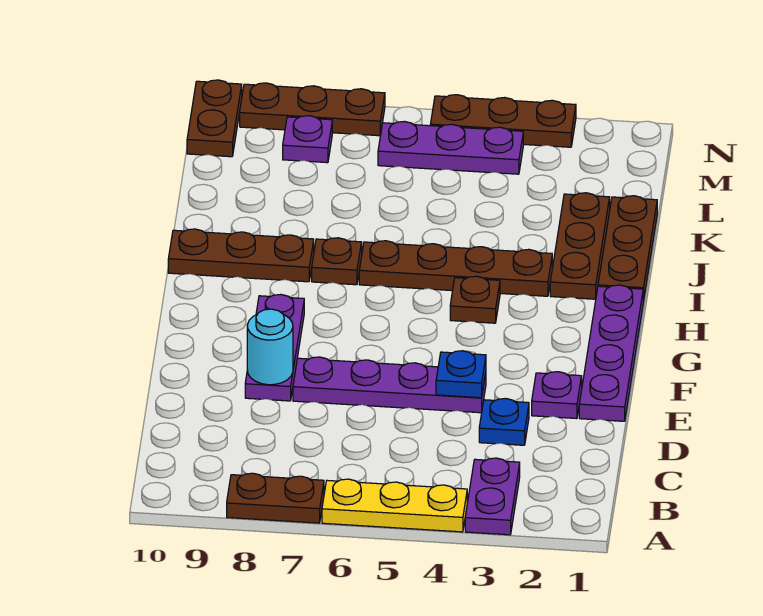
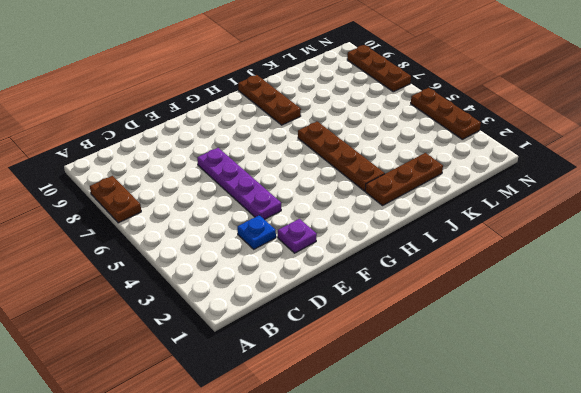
none -> purple plate A3:B3 level 1
none -> yellow plate A4:A6 level 1
none -> purple plate E1:H1 level 1

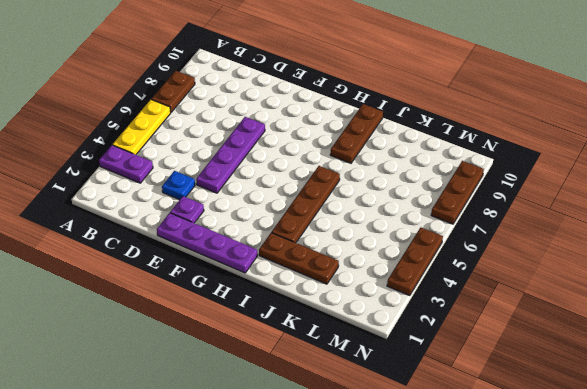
none -> purple plate E8:G8 level 1
none -> brown plate H4 level 1
none -> brown plate I1:K1 level 1

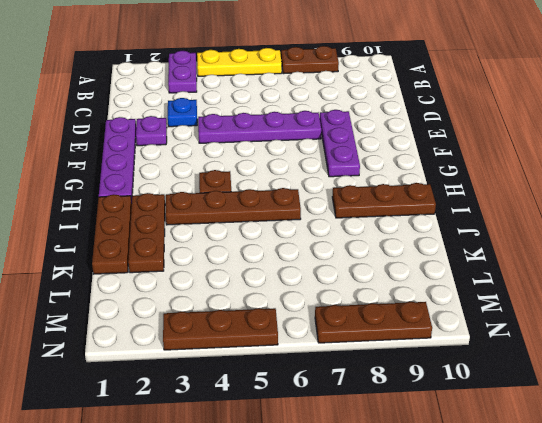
none -> brown plate I7 level 1
none -> purple plate M4:M6 level 1
none -> purple plate M8 level 1

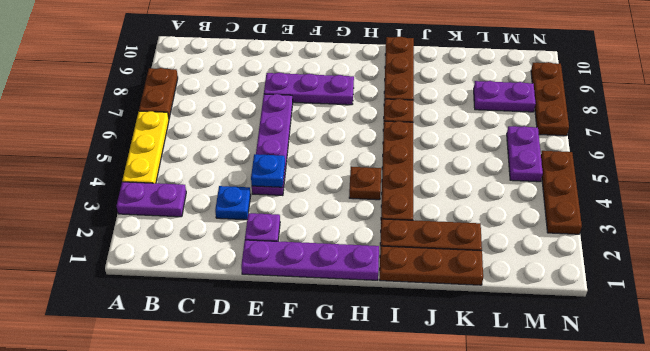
purple plate L8:M8 level 1 -> purple plate M8 level 1
purple plate M5:M6 level 1 -> purple plate M4:M6 level 1
none -> brown plate M10:N10 level 1
none -> cyan round brick E8 level 2

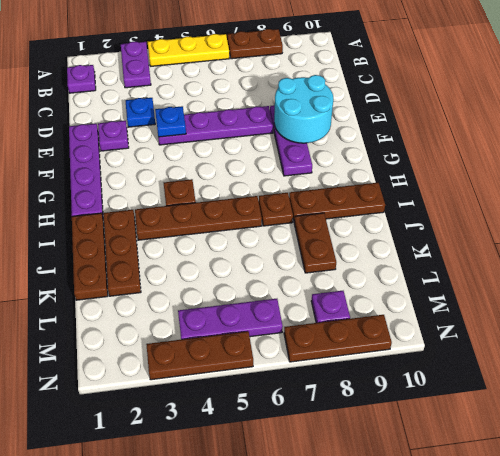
purple plate B1 level 1 -> none
cyan round brick E8:F9 level 2 -> cyan round brick E8 level 2
brown plate J8:K8 level 1 -> brown plate M10:N10 level 1

